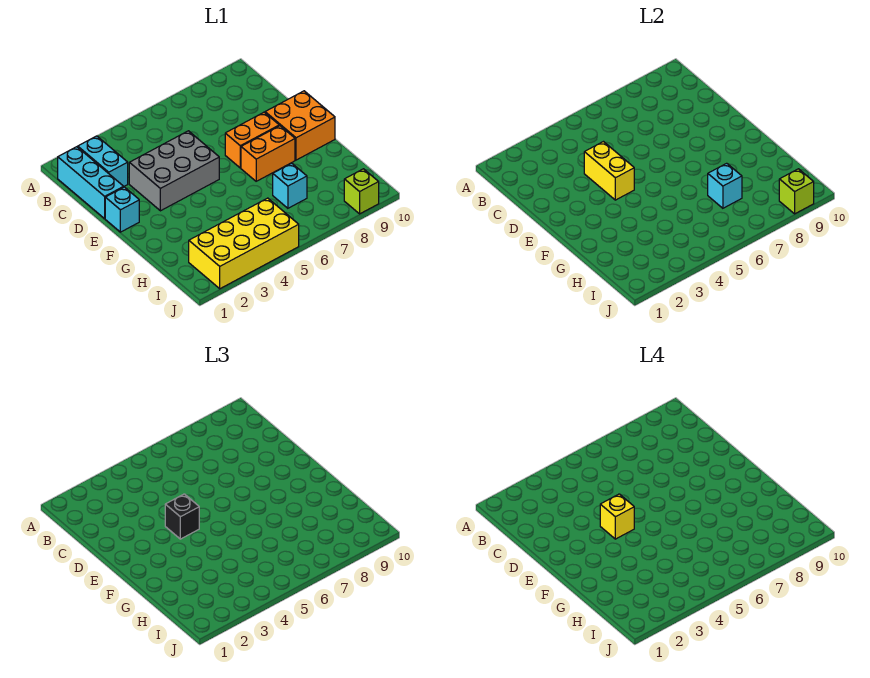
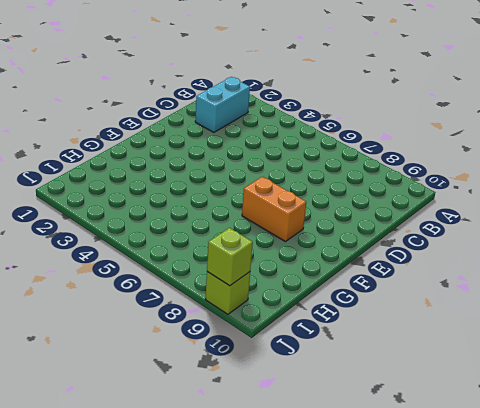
none -> cyan brick B1:D1 level 1
none -> grey brick D3:E5 level 1
none -> cyan brick E1 level 1

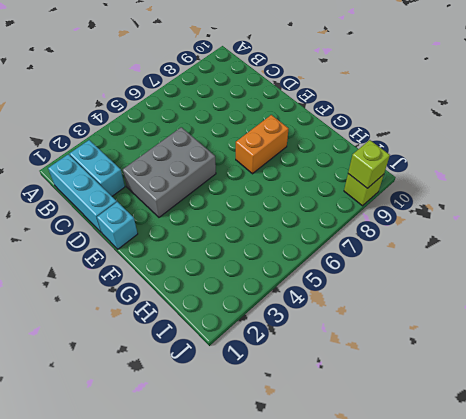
none -> orange brick E7:E8 level 1
none -> orange brick E9:F10 level 1
none -> cyan brick H7 level 1

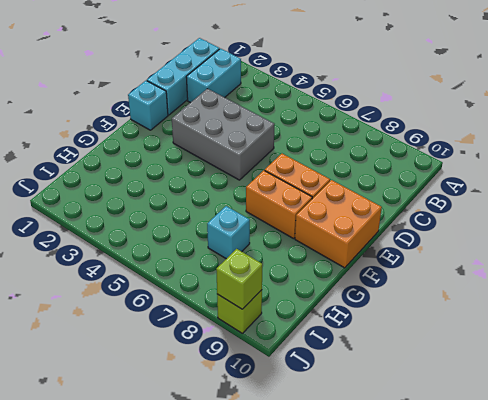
none -> yellow brick I2:J5 level 1
none -> yellow brick D4:E4 level 2
none -> cyan brick H7 level 2

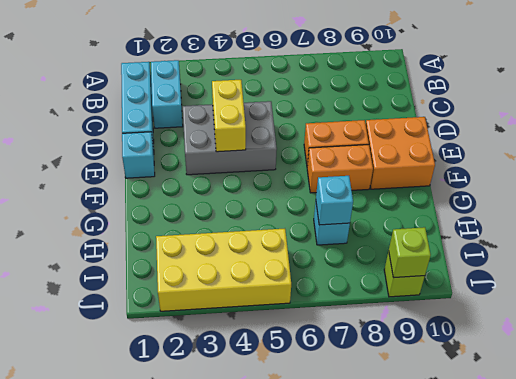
none -> black brick E4 level 3
none -> yellow brick E4 level 4

